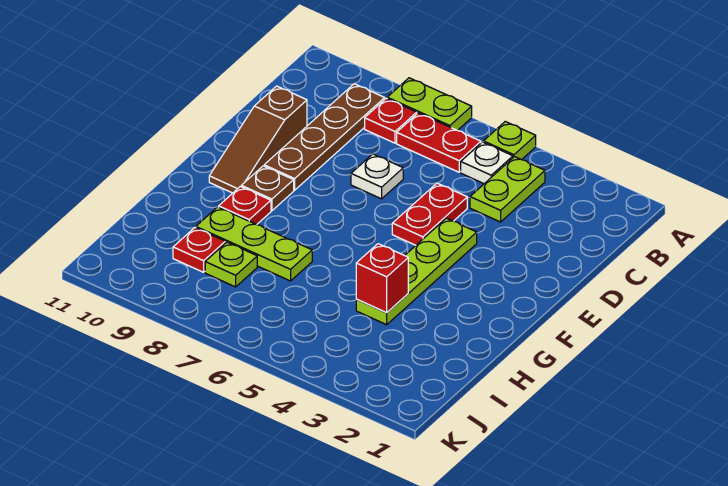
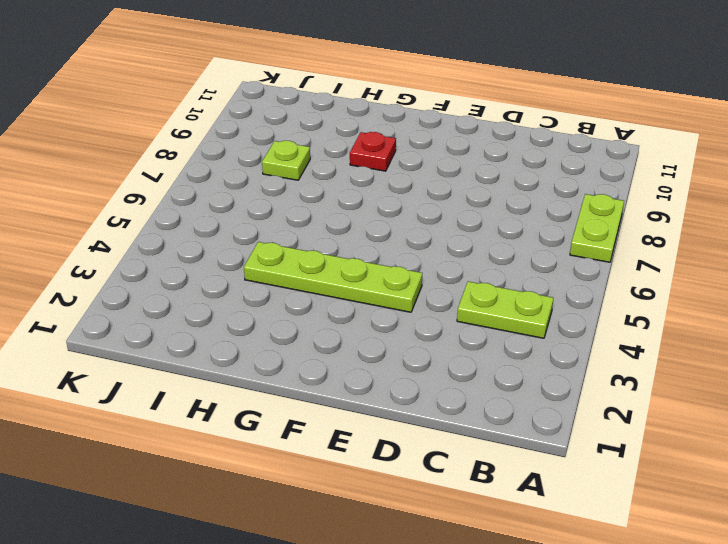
none -> lime plate A5 level 1
none -> white plate B5 level 1
none -> red plate B6:B7 level 1

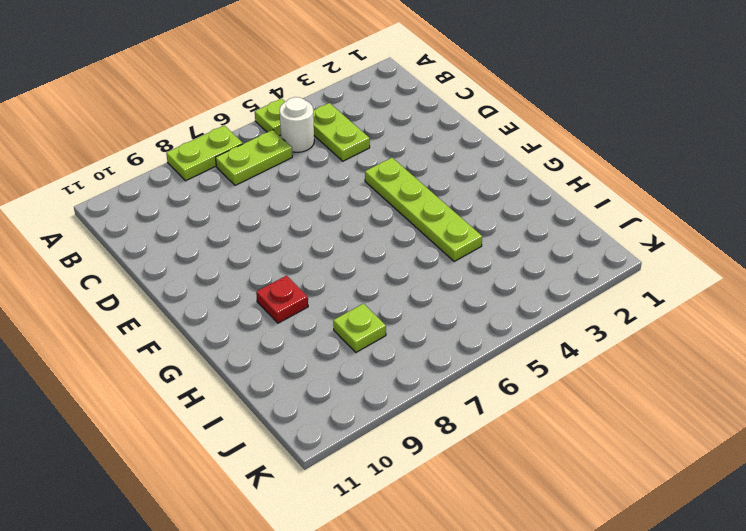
white round brick B5 level 1 -> white plate B5 level 1
lime plate B6:B7 level 1 -> red plate B6:B7 level 1
none -> red plate B8 level 1
none -> brown plate B9:E9 level 1
none -> red plate D5:E5 level 1

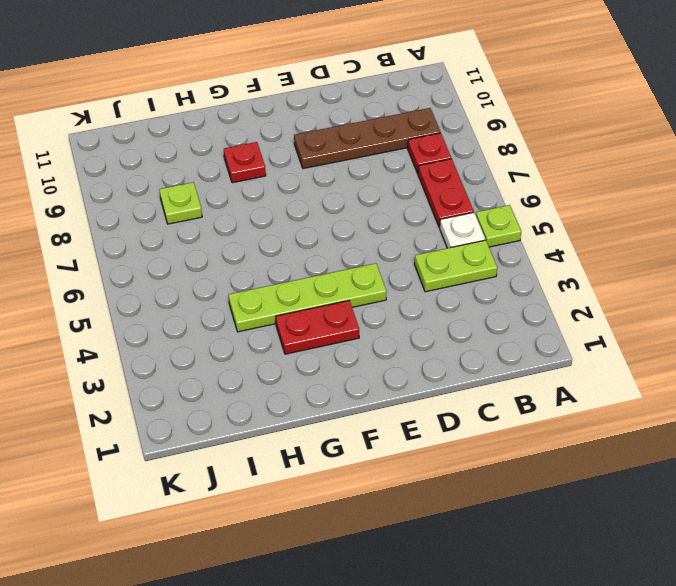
red plate F3:G3 level 1 -> red plate D5:E5 level 1
none -> lime plate A7:A8 level 1
none -> white plate D7 level 1
none -> brown slope D10:F10 level 1 top D

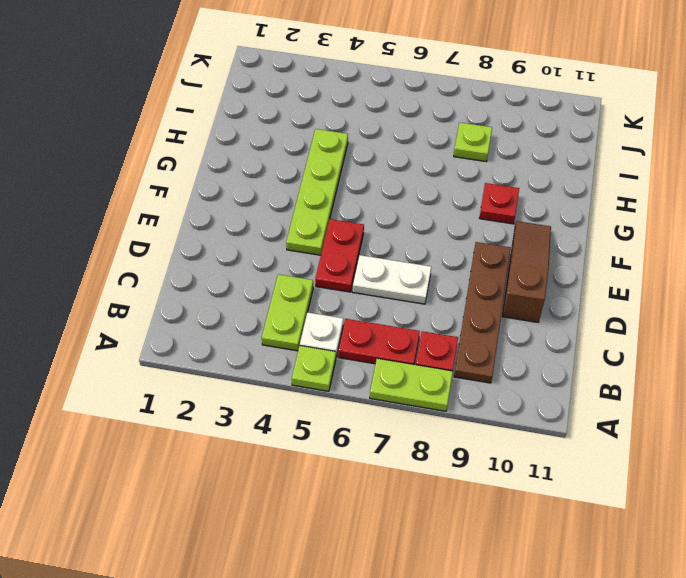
white plate D6:D7 level 1 -> white plate D7 level 1
none -> brown plate F9 level 1
none -> lime plate H7:H9 level 1
none -> red plate I9 level 1

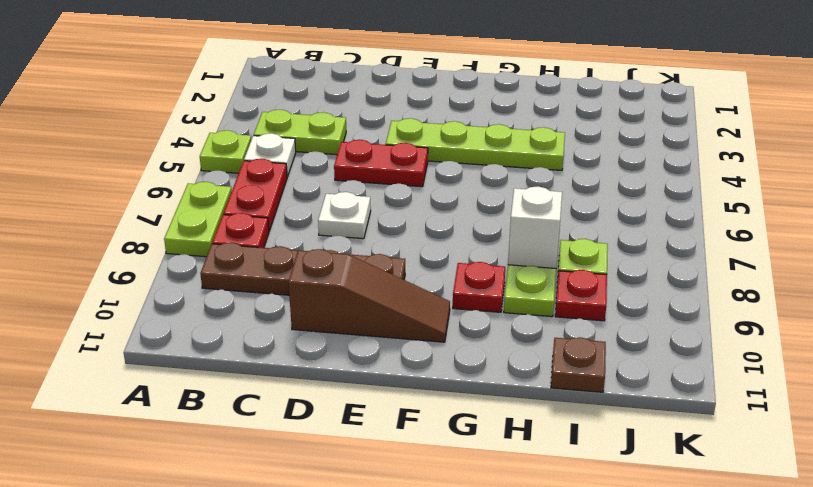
white brick H8 level 2 -> none
brown plate I11 level 1 -> brown plate F9 level 1
none -> red brick H4 level 2

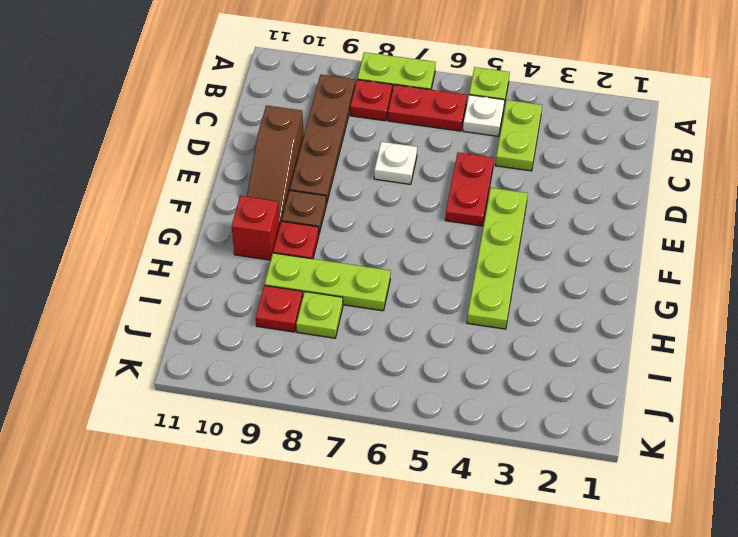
red brick G10 level 1 -> red brick H4 level 2

